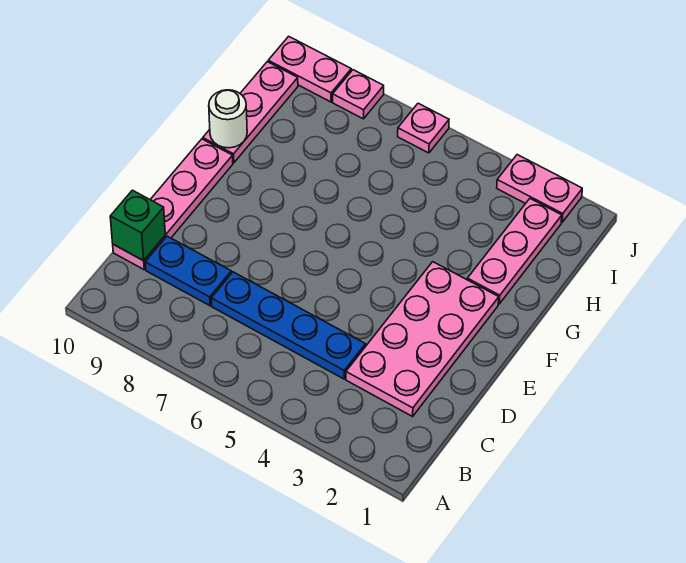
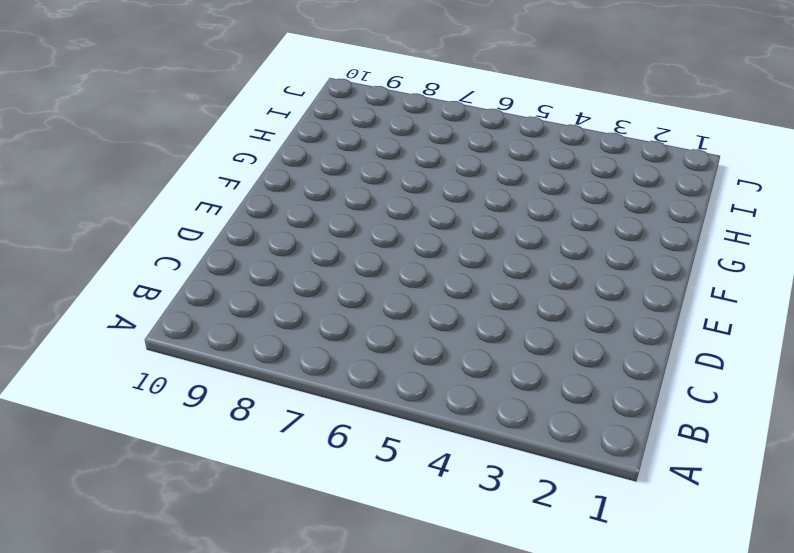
none -> pink plate C2:F3 level 1
none -> blue plate C4:C7 level 1
none -> blue plate C8:C9 level 1

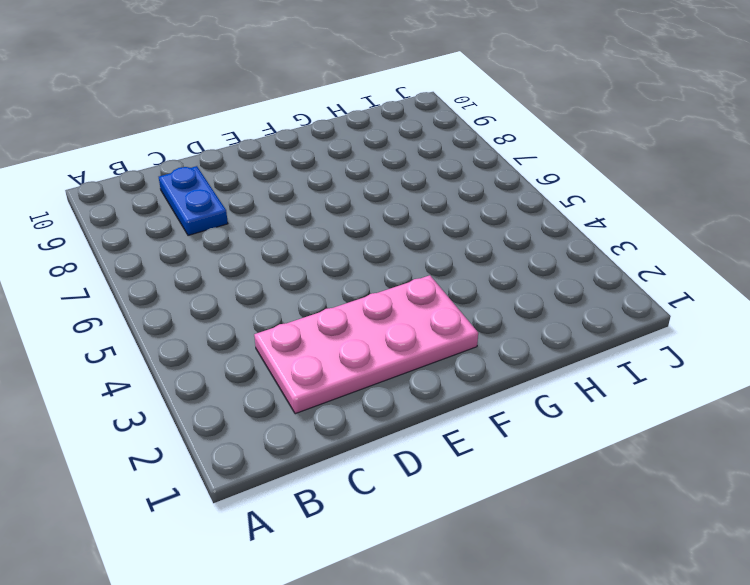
none -> blue plate C4:C7 level 1
none -> pink plate C10:F10 level 1
none -> pink plate G2:I2 level 1

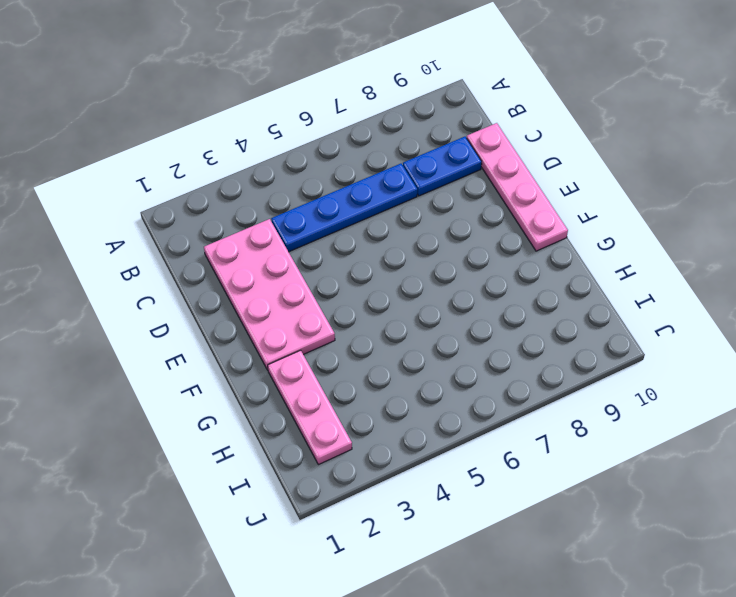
none -> pink plate G10:I10 level 1
none -> pink plate J2:J3 level 1
none -> pink plate J6 level 1

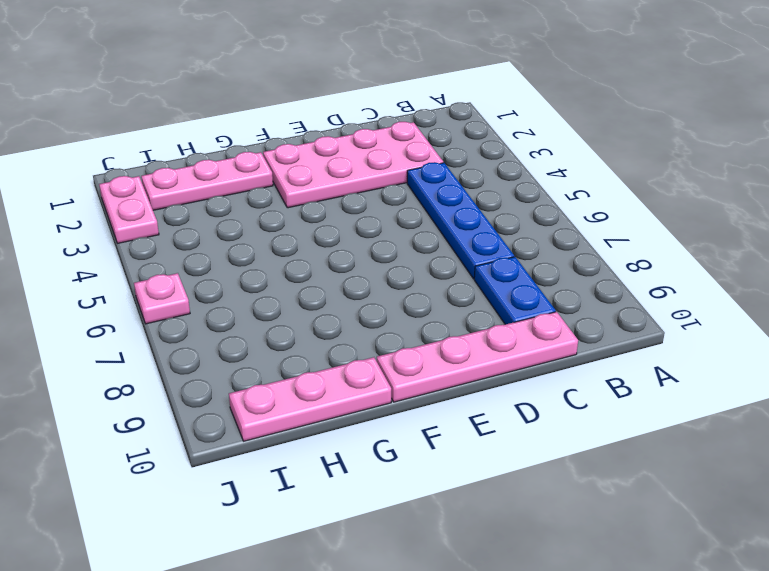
none -> pink plate J8 level 1
none -> pink plate J9:J10 level 1
none -> green brick C10 level 2

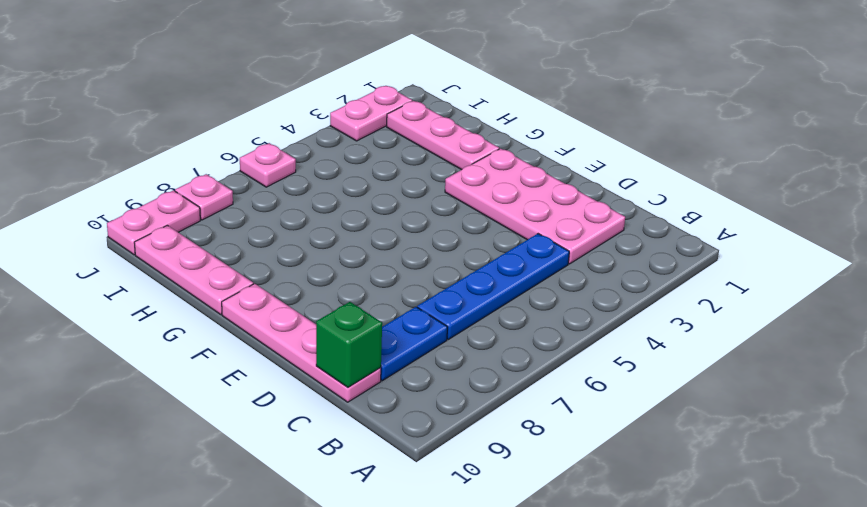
none -> white round brick G10 level 2

